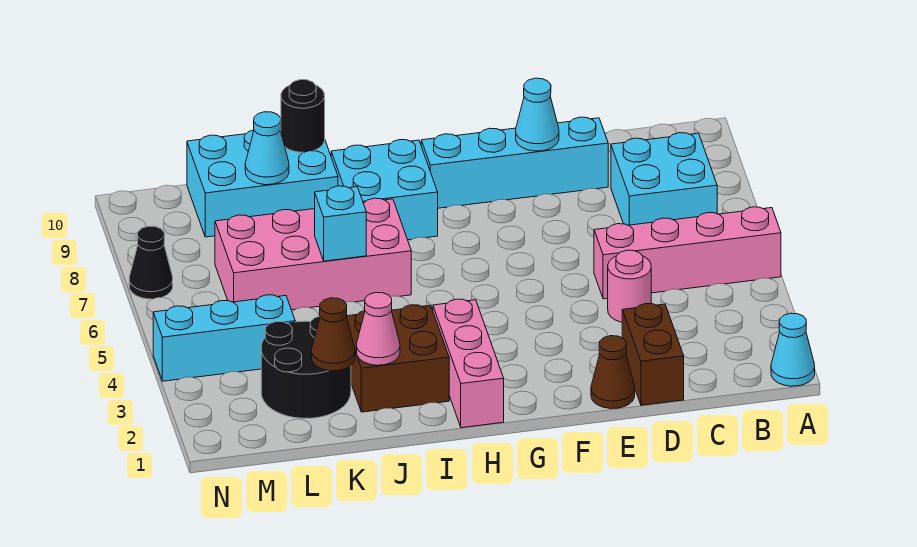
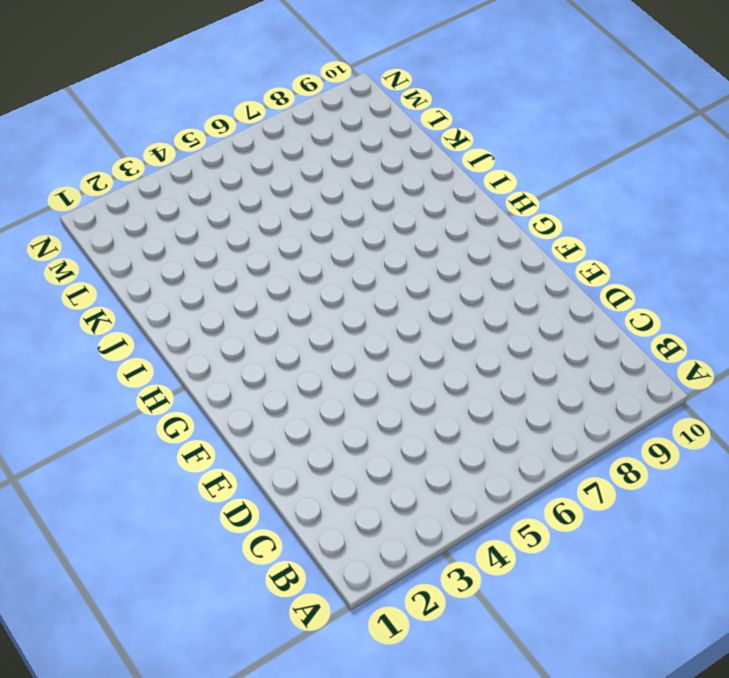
none -> cyan cone A1 level 1
none -> pink brick A5:D5 level 1
none -> cyan brick B7:C8 level 1

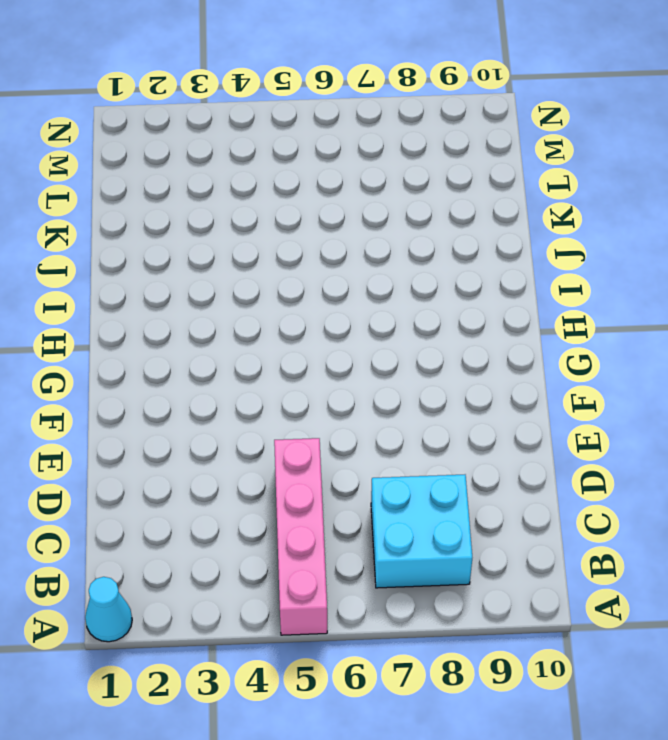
none -> brown brick D1:D2 level 1
none -> pink round brick D4 level 1
none -> cyan brick D9:G9 level 1

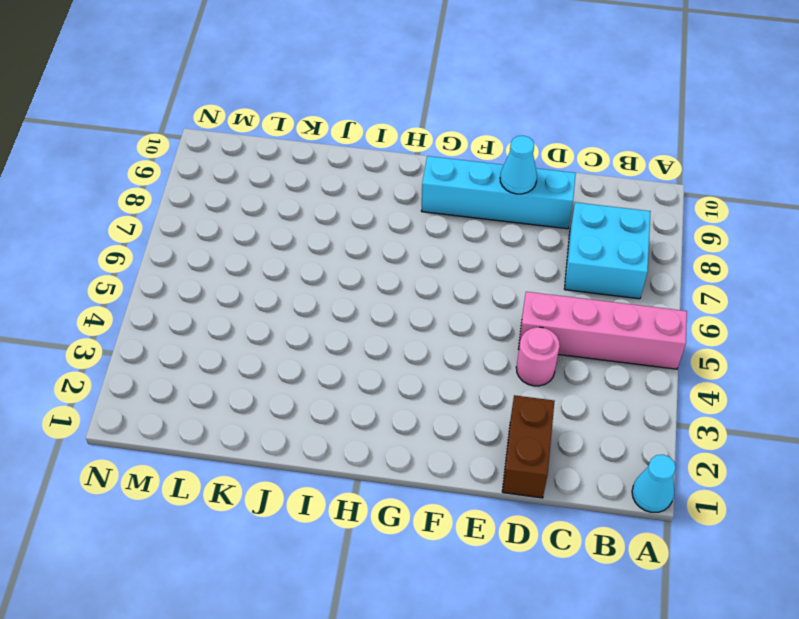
none -> brown cone E1 level 1
none -> pink brick H1:H3 level 1
none -> cyan brick H8:I9 level 1

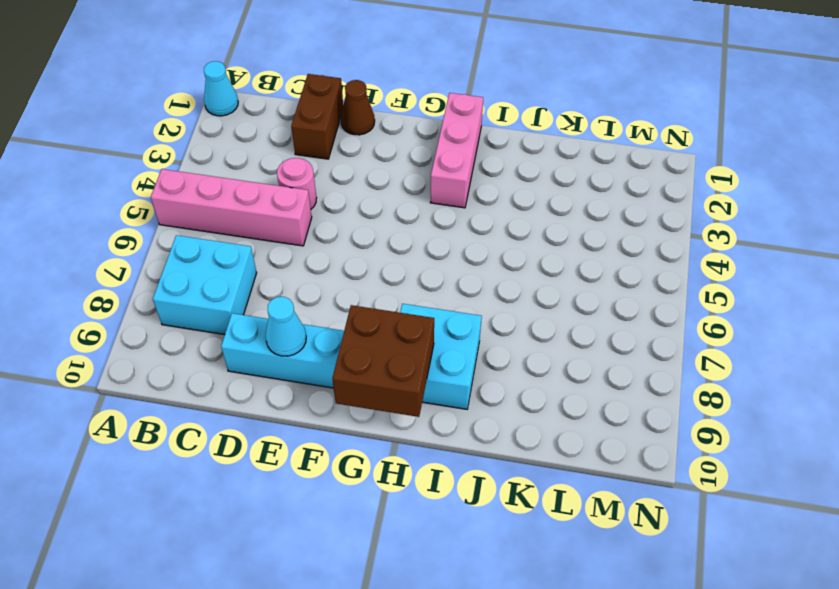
brown brick G9:H10 level 2 -> brown brick I2:J3 level 1
none -> pink brick I6:L7 level 1
none -> cyan brick J9:L10 level 1
none -> black round brick K2:L3 level 1

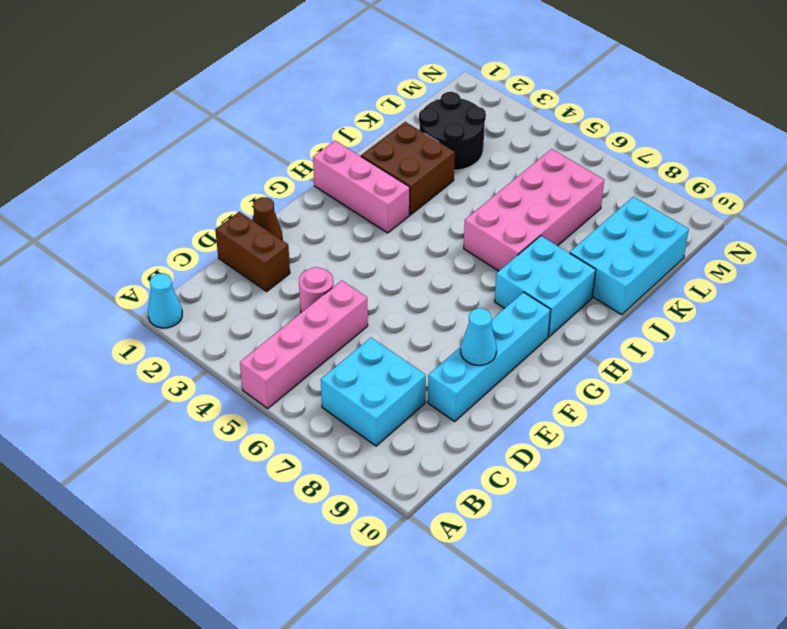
none -> cyan brick L4:N4 level 1
none -> black cone N7 level 1
none -> pink cone J2 level 2

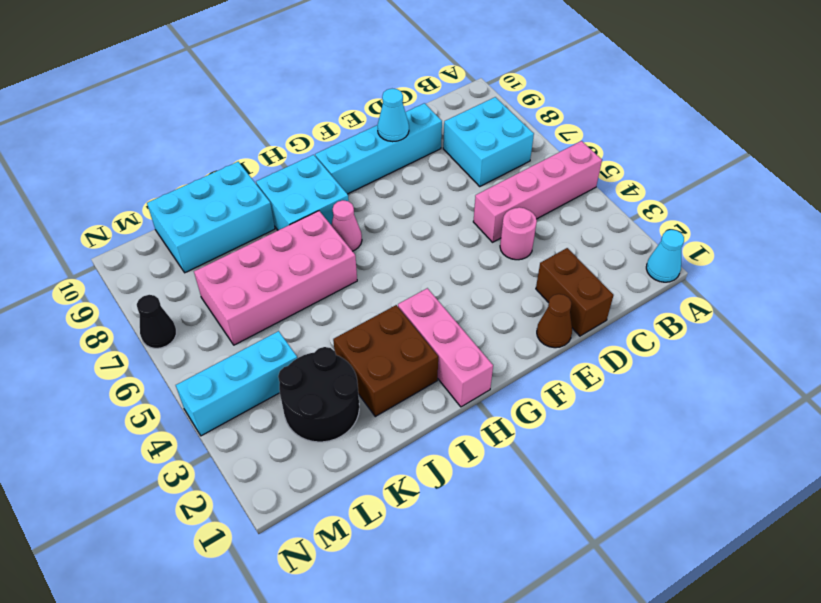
pink cone H7 level 1 -> pink cone J2 level 2
none -> cyan brick J6 level 2
none -> black round brick J10 level 2
none -> brown cone K2 level 2

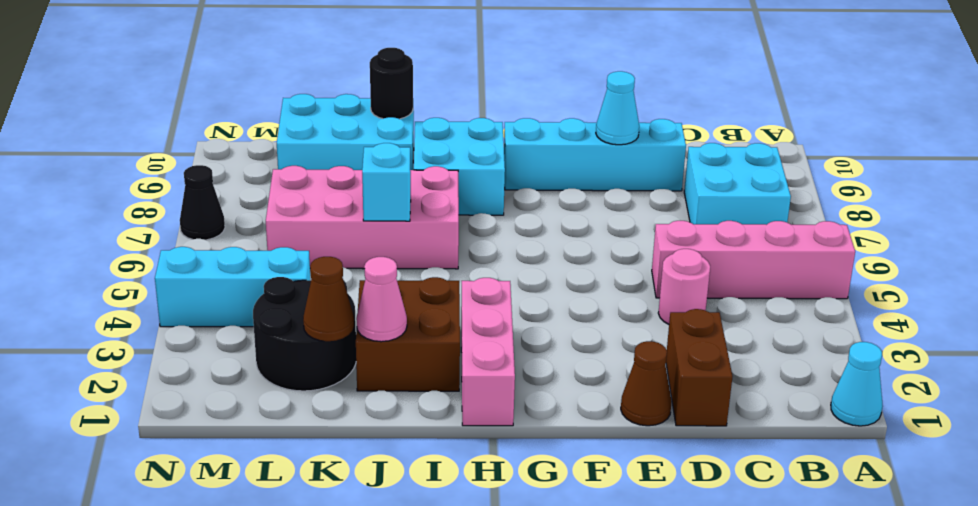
none -> cyan cone K9 level 2

